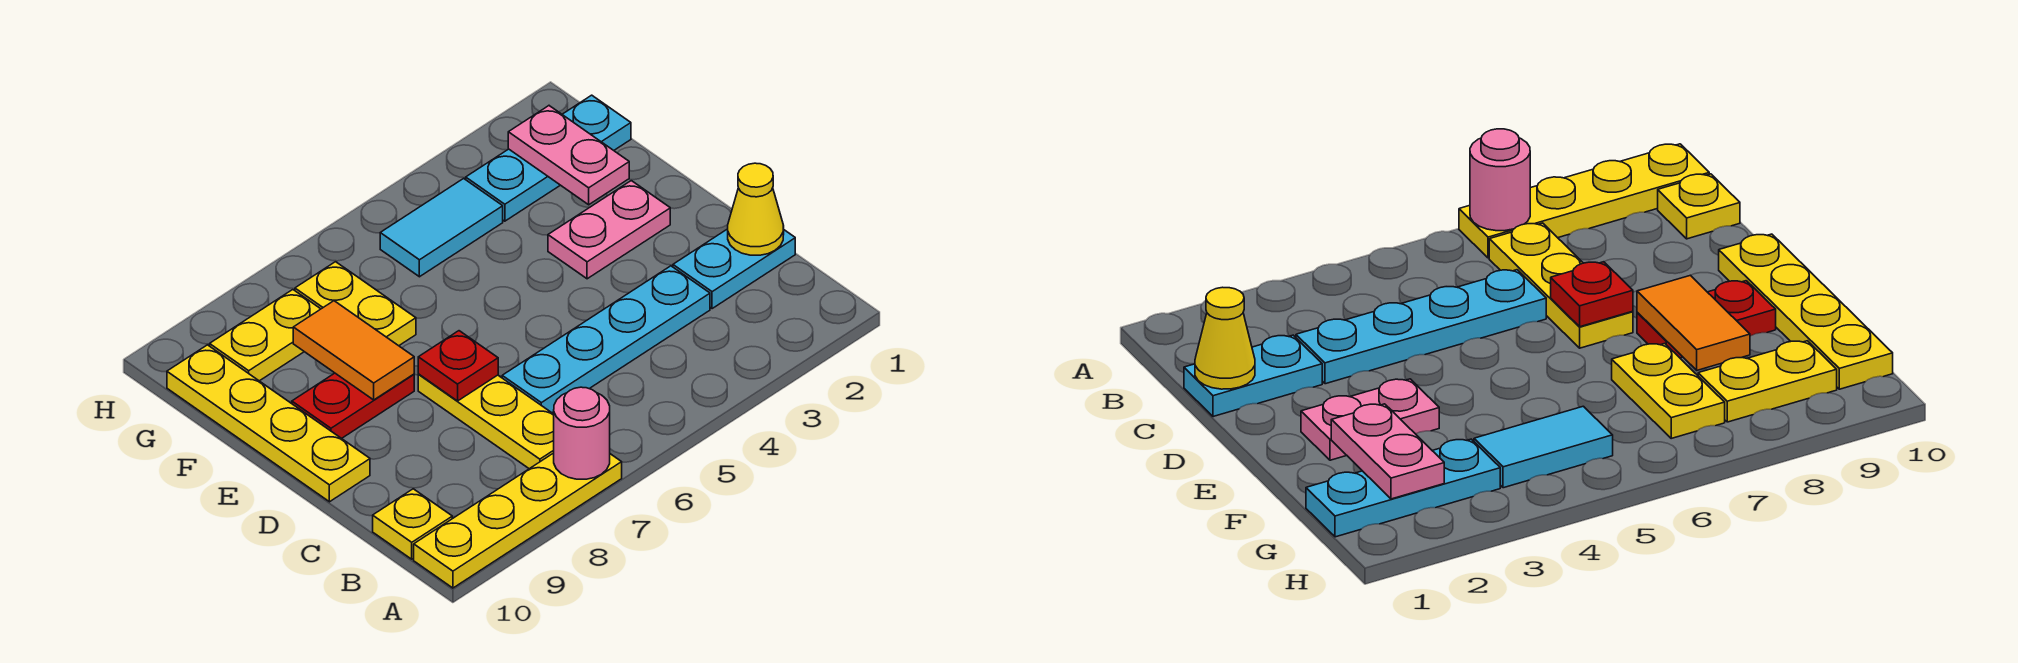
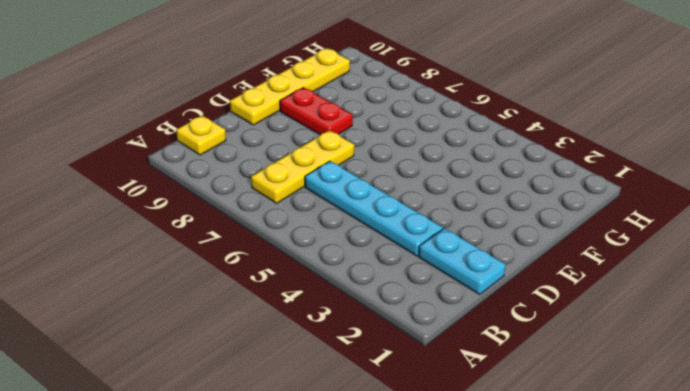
none -> yellow plate A7:A10 level 1
none -> pink plate E2:E3 level 1
none -> yellow plate F7:G7 level 1

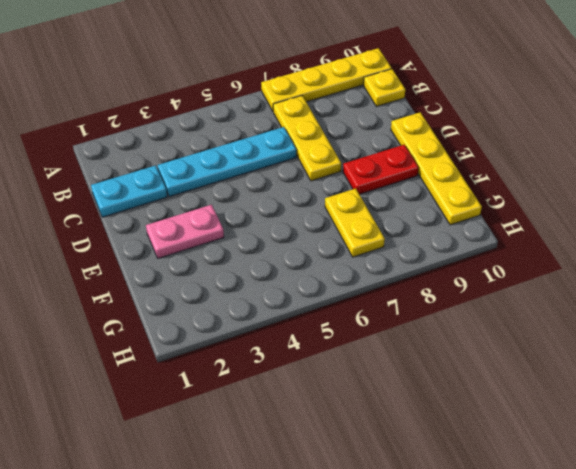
none -> cyan plate G1:G3 level 1
none -> cyan tile G4:G5 level 1
none -> yellow plate G8:G9 level 1

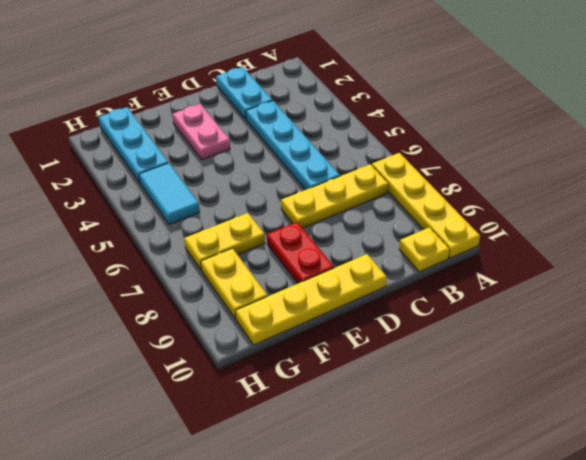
none -> pink round brick A7 level 2
none -> yellow cone C1 level 2
none -> red plate D7 level 2

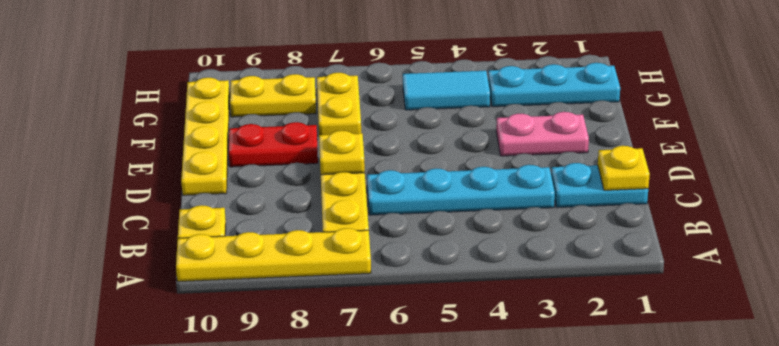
yellow plate C1 level 2 -> yellow cone C1 level 2
yellow plate D7 level 2 -> red plate D7 level 2
none -> pink round brick A7 level 2
none -> orange tile E8:F8 level 2
none -> pink plate F2:G2 level 2

